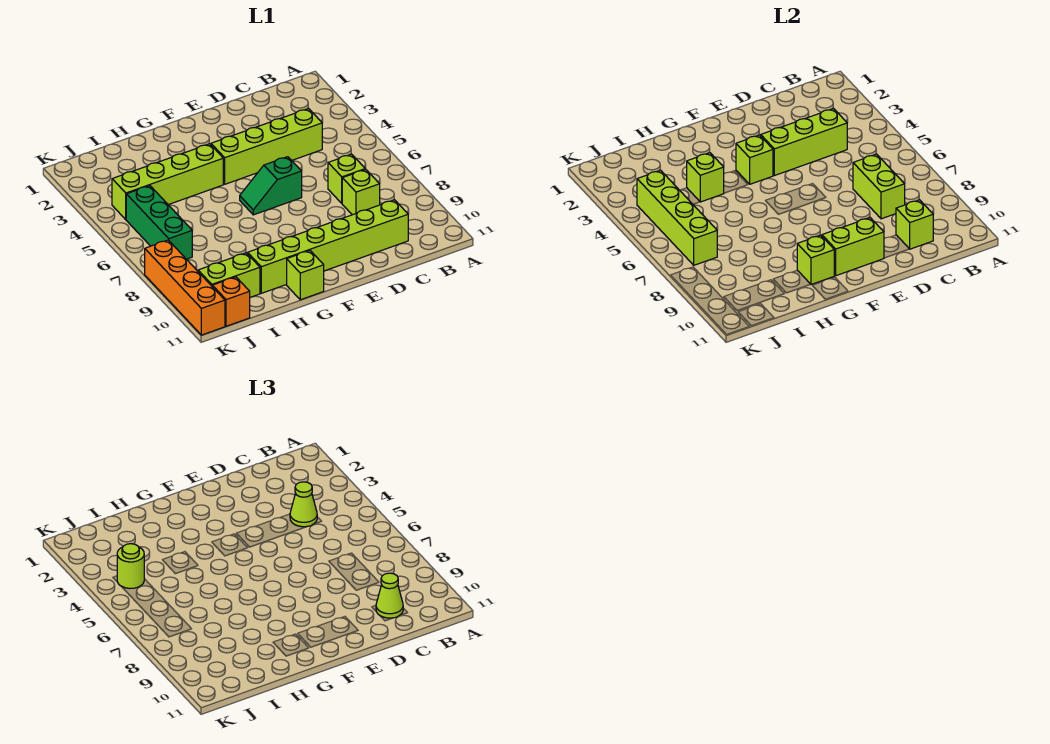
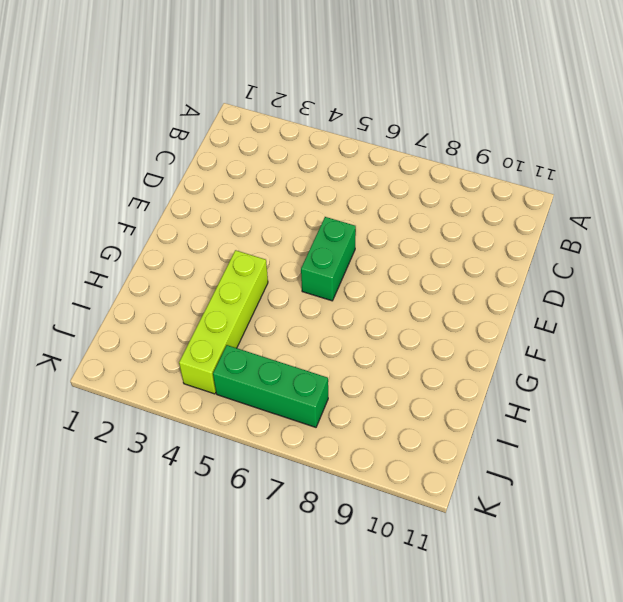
green brick E6:F6 level 1 -> green slope E6:F6 level 1 top E
none -> lime brick C4:F4 level 1
none -> lime brick C7 level 1
none -> lime brick C8 level 1

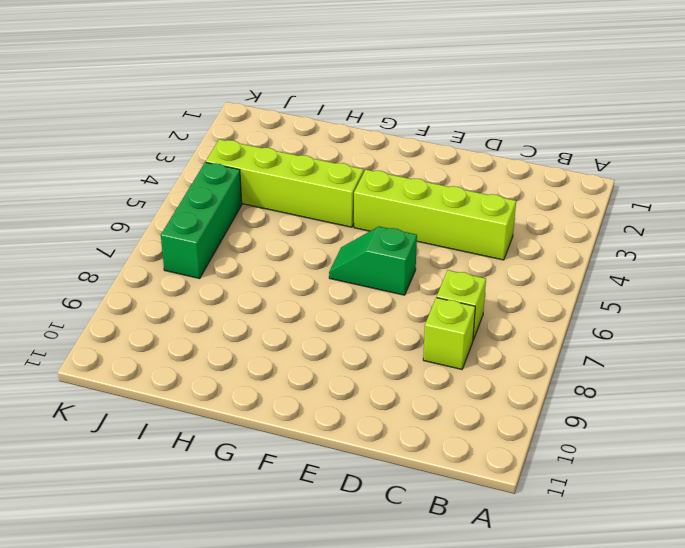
none -> lime brick C10:H10 level 1
none -> lime brick G11 level 1
none -> lime brick I10:J10 level 1

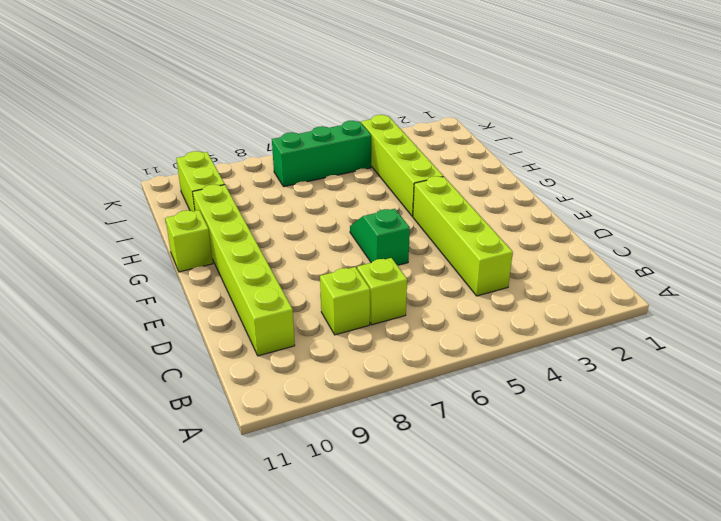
none -> orange brick J11 level 1
none -> orange brick K8:K11 level 1
none -> lime brick C4:E4 level 2

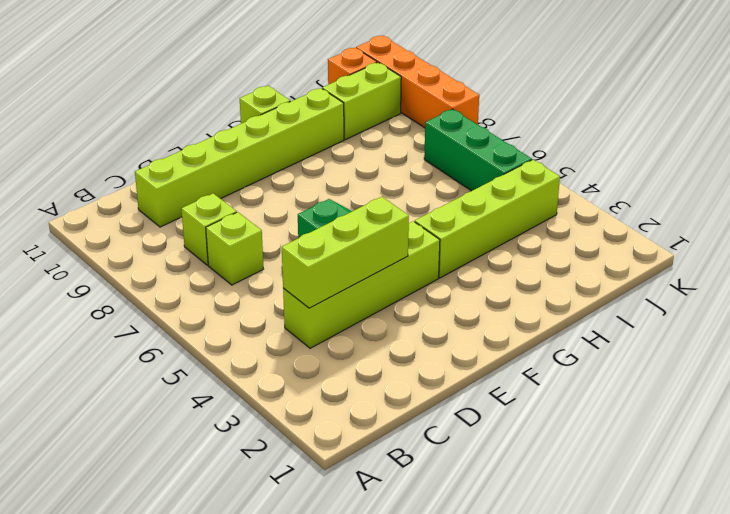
none -> lime brick C7:C8 level 2
none -> lime brick C10 level 2
none -> lime brick E10:F10 level 2

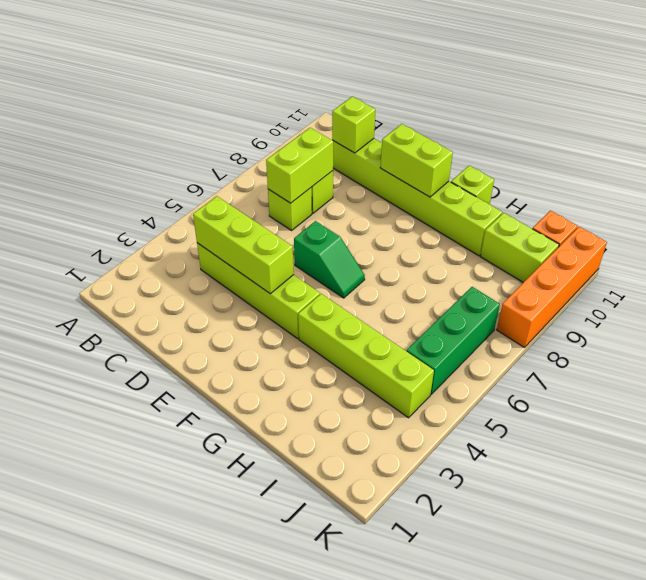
none -> lime brick F4 level 2
none -> lime brick G10 level 2
none -> lime brick H4 level 2

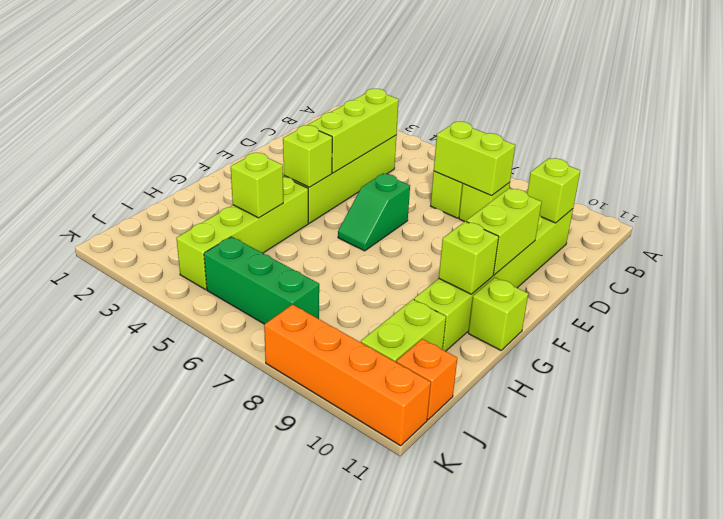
none -> lime brick J4:J7 level 2
none -> lime cone C4 level 3
none -> lime cone C10 level 3

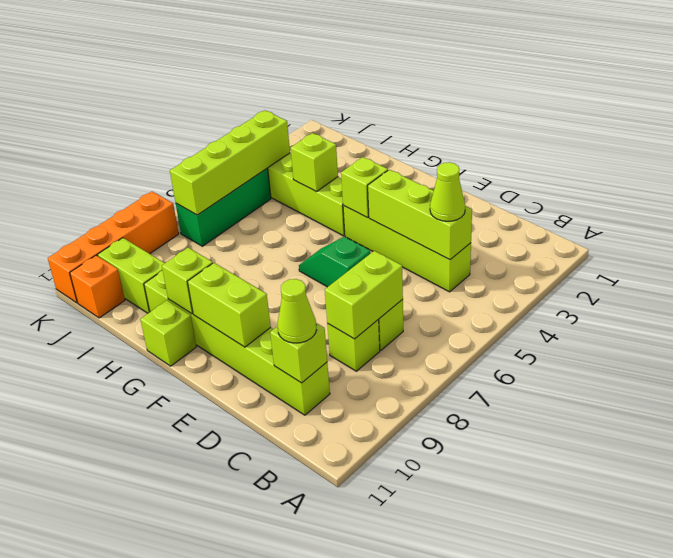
none -> lime round brick J4 level 3

